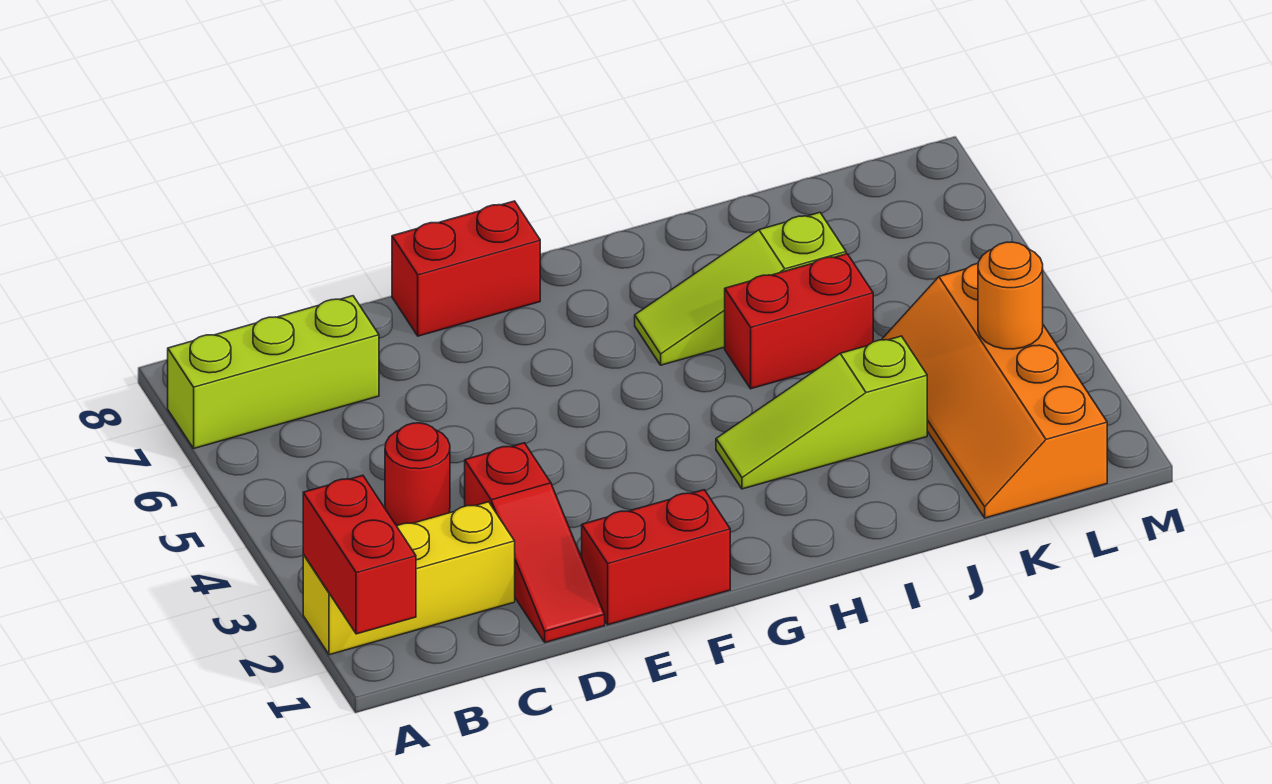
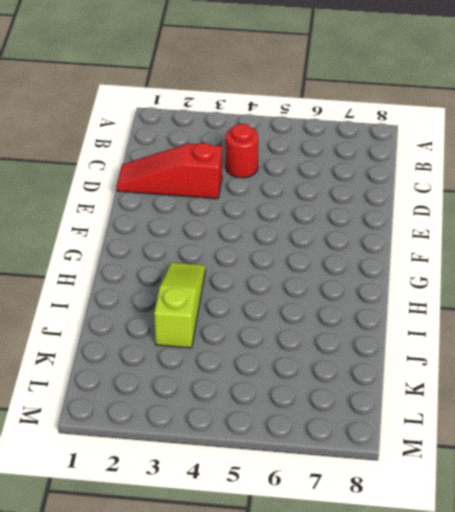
none -> yellow brick A2:C2 level 1
none -> lime brick A7:C7 level 1
none -> red brick E1:F1 level 1

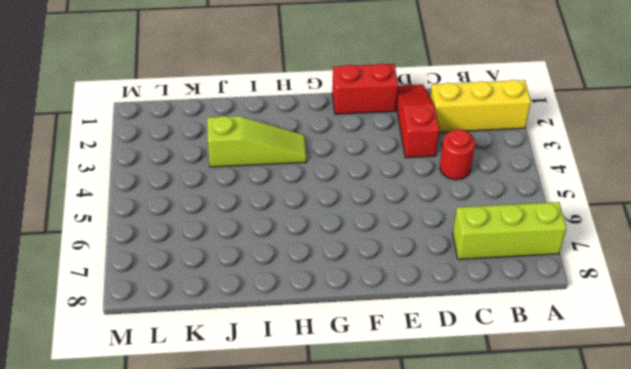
none -> red brick E8:F8 level 1
none -> lime slope H6:J6 level 1 top J
none -> red brick I5:J5 level 1

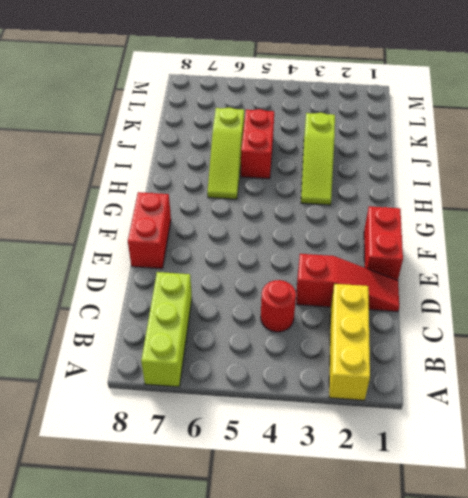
none -> orange slope K1:L4 level 1 top L
none -> red brick A1:A2 level 2
none -> orange round brick L3 level 2

